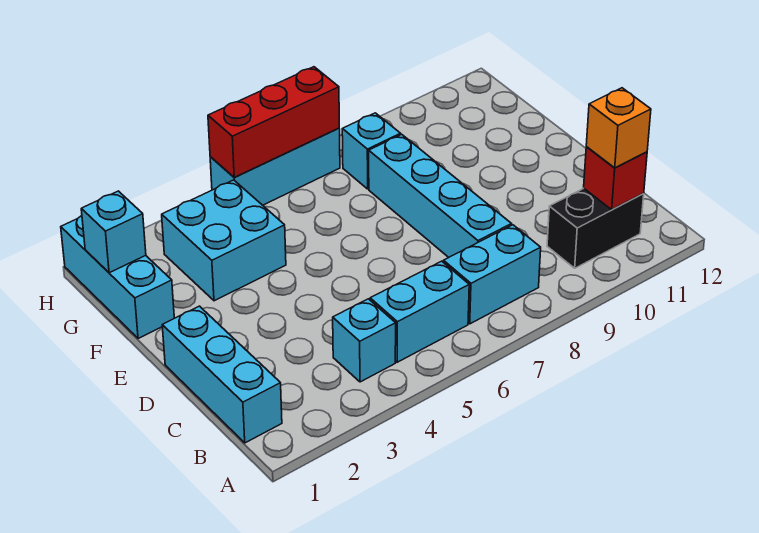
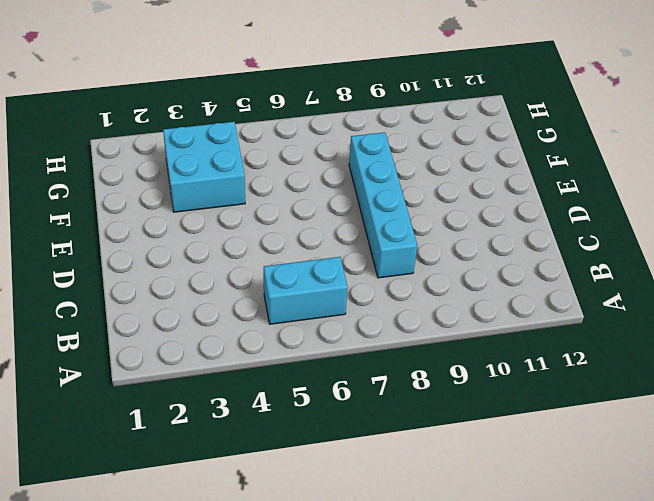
none -> cyan brick B1:D1 level 1
none -> cyan brick B4 level 1
none -> cyan brick B7:B8 level 1

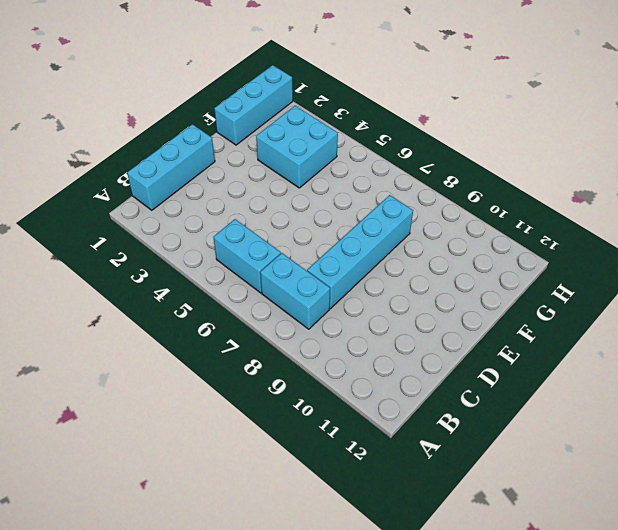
none -> cyan brick B4 level 1
none -> black brick B10:B11 level 1
none -> cyan brick G8 level 1

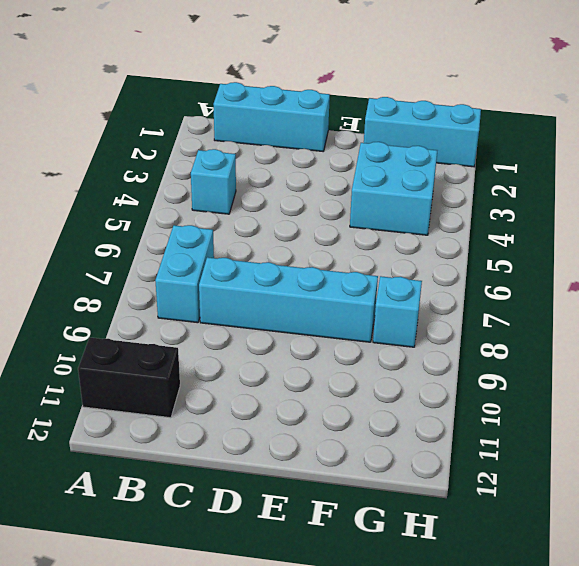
black brick A11:B11 level 1 -> black brick B10:B11 level 1
none -> cyan brick B5:B6 level 1
none -> cyan brick H5:H7 level 1
none -> red brick B11 level 2

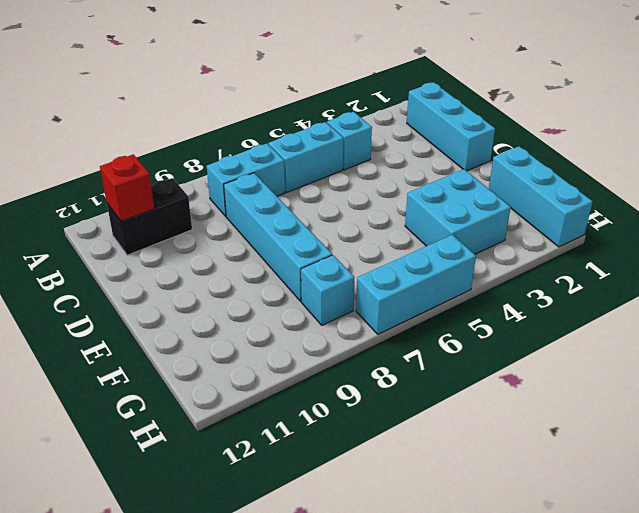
none -> cyan brick G1 level 2
none -> red brick H5:H7 level 2
none -> orange brick B11 level 3

